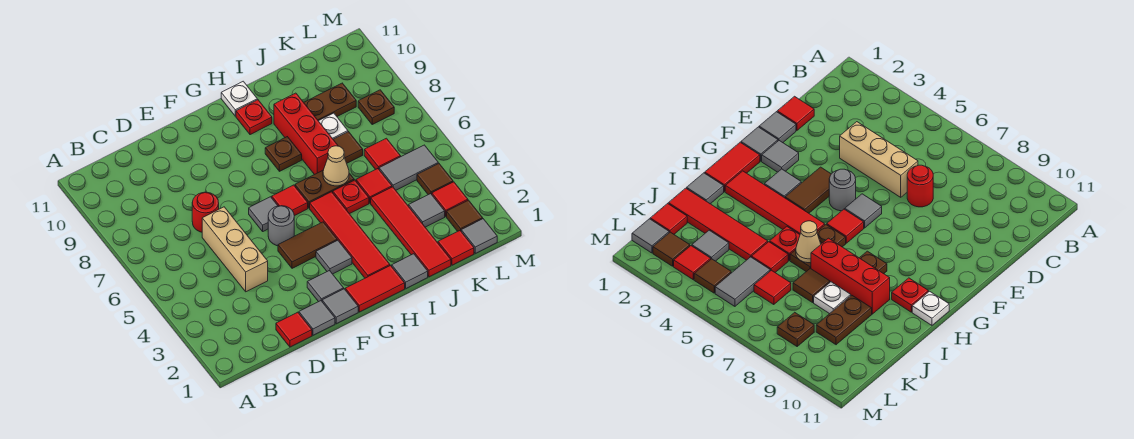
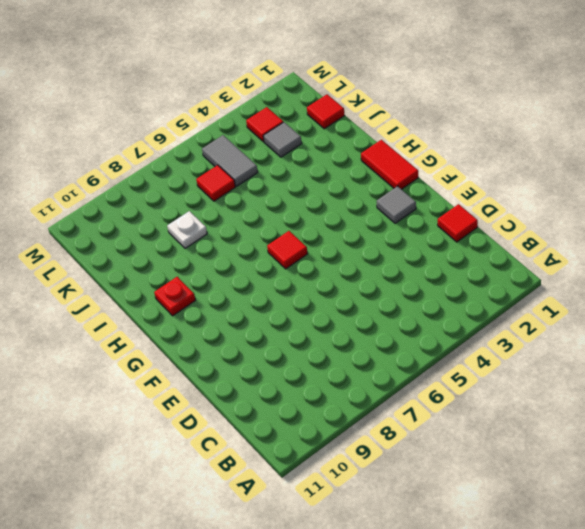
none -> tan brick D4:D6 level 1
none -> red round brick D7 level 1
none -> grey tile E1 level 1
none -> grey tile F1 level 1

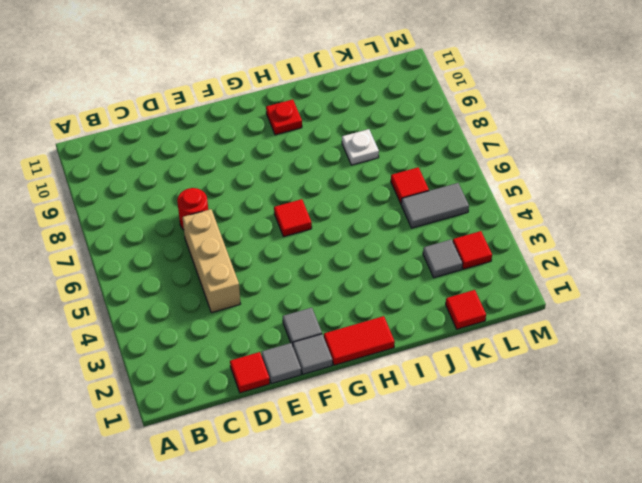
none -> brown tile F4:G4 level 1
none -> grey round brick F5 level 1
none -> grey tile F6 level 1
none -> grey tile G3 level 1

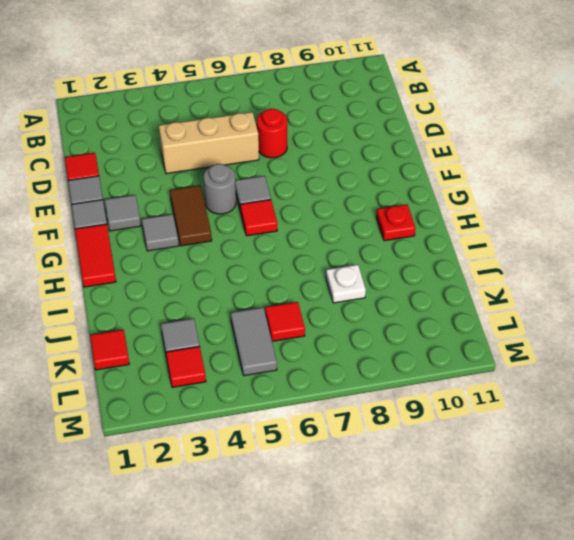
none -> red tile H2:H5 level 1
none -> brown plate H6:I6 level 1
none -> brown plate H8 level 1
none -> white plate H11 level 1

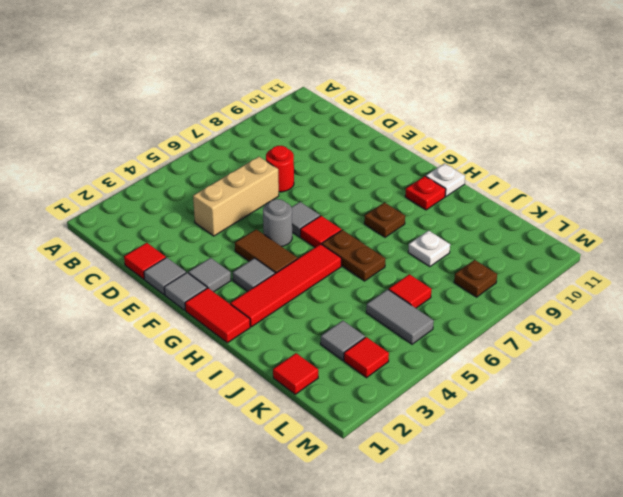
none -> grey tile I1 level 1
none -> red plate I5 level 1
none -> red brick I7:I9 level 1
none -> red tile J1:J4 level 1

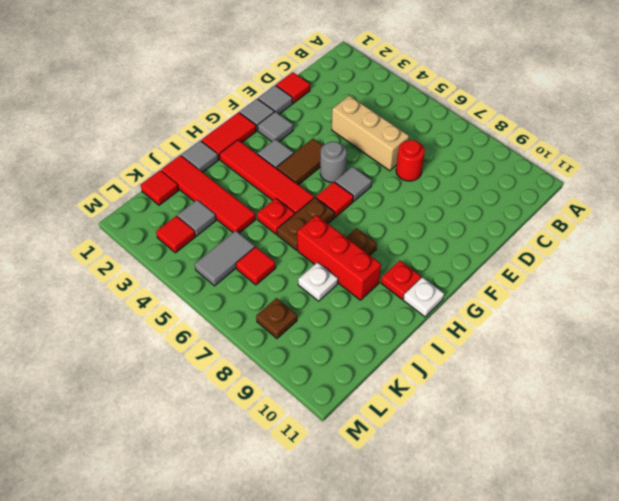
none -> red tile J5 level 1
none -> brown tile J7 level 1
none -> brown plate J9:K9 level 1
none -> grey tile L1 level 1

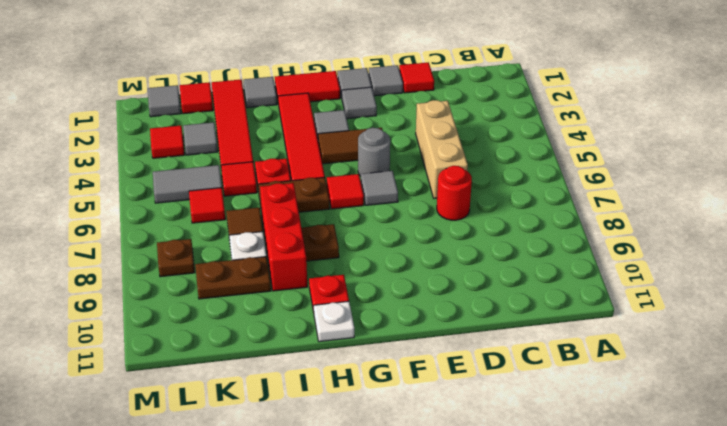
none -> brown tile L2 level 1
none -> brown tile L4 level 1
none -> tan cone I6 level 2

